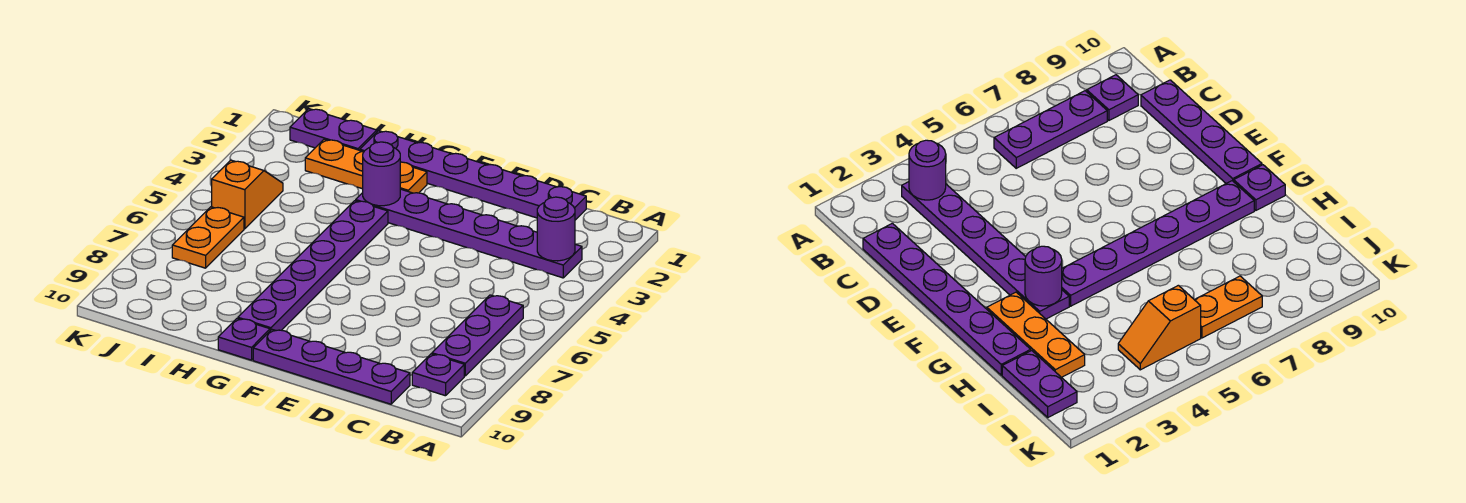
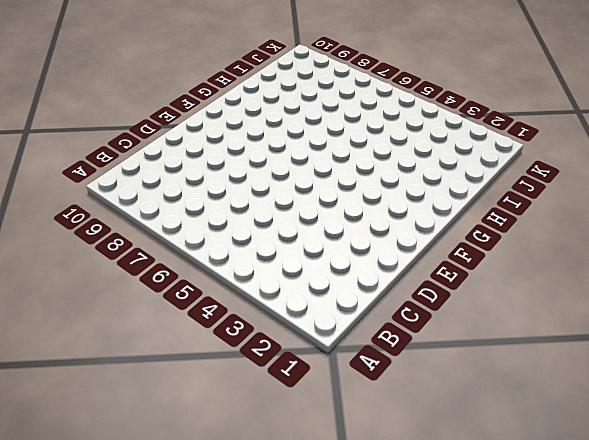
none -> purple plate B3:G3 level 1
none -> purple plate B6:B8 level 1
none -> purple plate B9 level 1

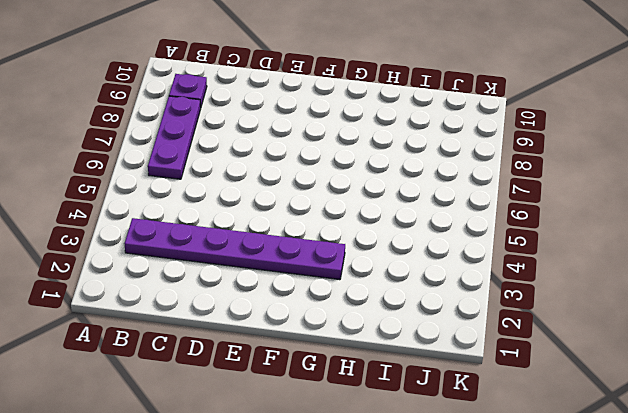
none -> purple plate C1:H1 level 1
none -> purple plate C10:F10 level 1
none -> orange plate G2:I2 level 1

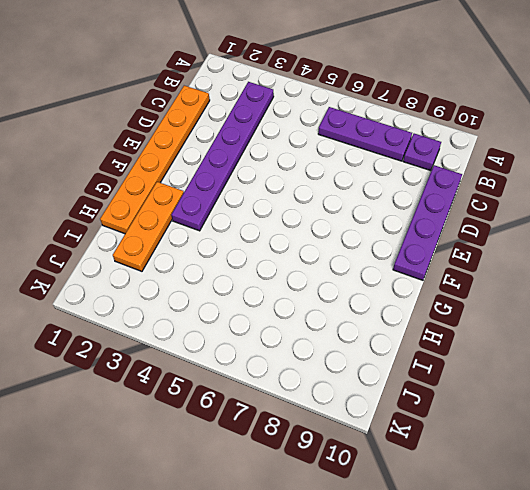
orange plate C1:H1 level 1 -> purple plate C1:H1 level 1
none -> purple plate G4:G9 level 1
none -> purple plate G10 level 1
none -> purple plate I1:J1 level 1

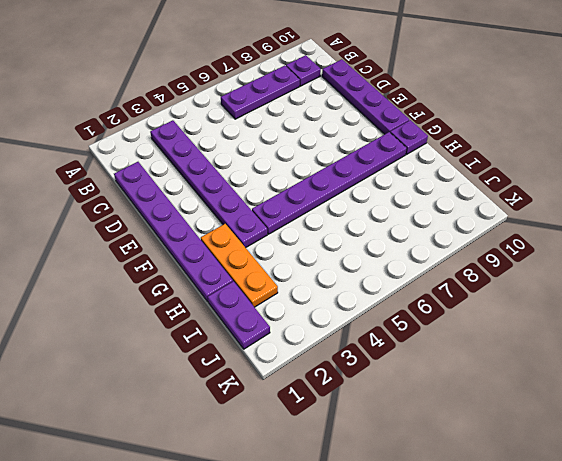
none -> orange slope J4:J5 level 1 top 5
none -> orange plate J6:J7 level 1
none -> purple round brick B3 level 2

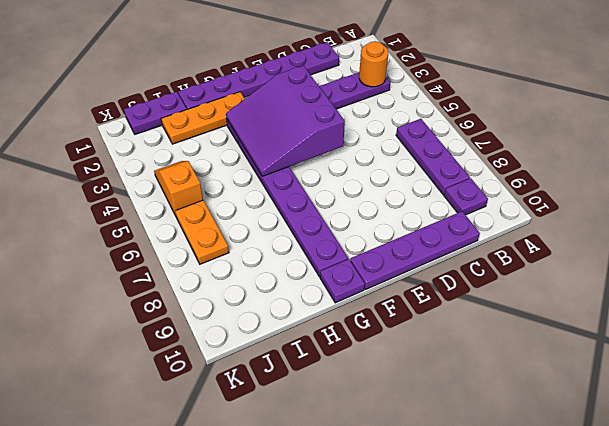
orange round brick B3 level 2 -> purple round brick B3 level 2
purple slope E3:G5 level 2 top E -> purple round brick G3 level 2

